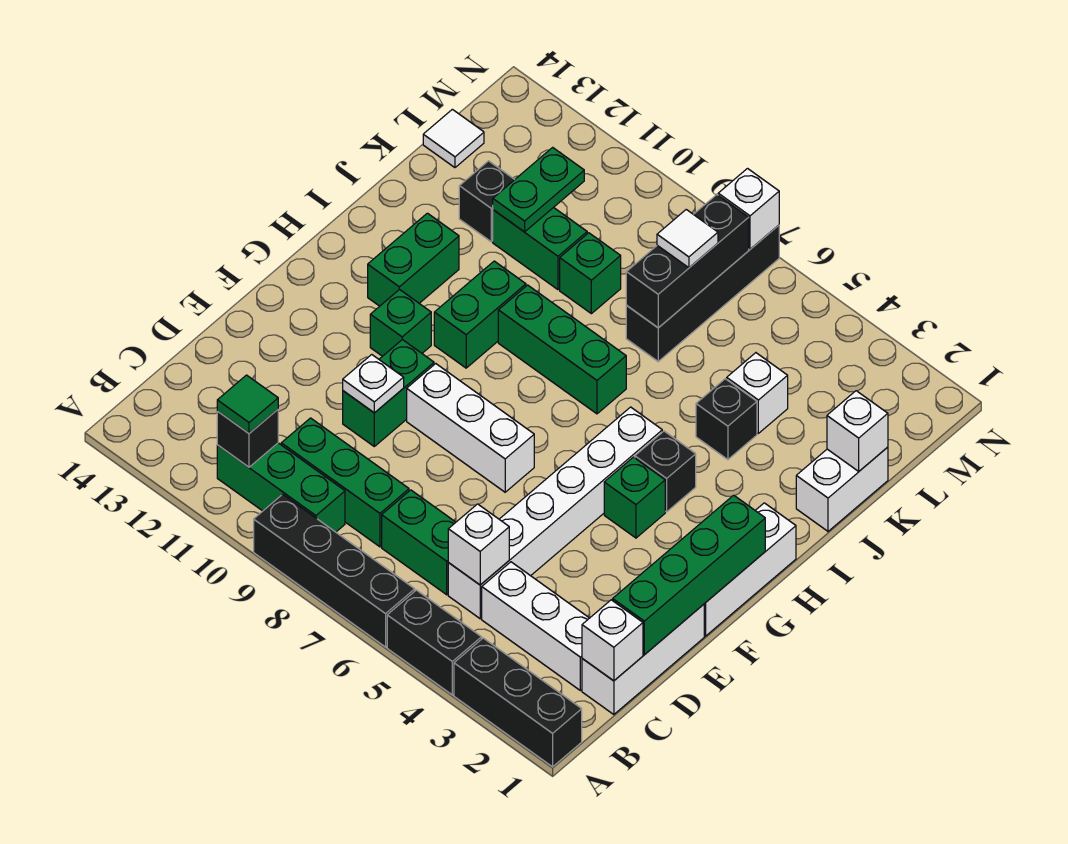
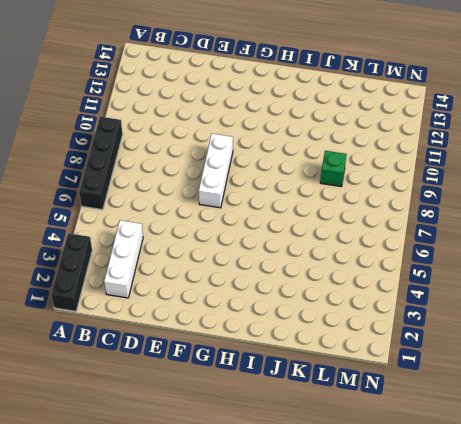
none -> black brick A4:A5 level 1
none -> green brick B9:B11 level 1
none -> white brick C1:E1 level 1
none -> white brick C5:H5 level 1

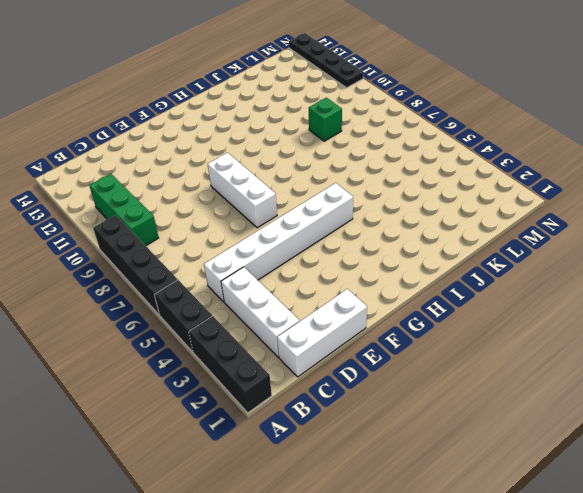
black plate N11:N14 level 1 -> none
none -> green brick C6:C7 level 1
none -> green brick C8:C10 level 1
none -> green brick E10:F10 level 1
none -> white brick F1:H1 level 1

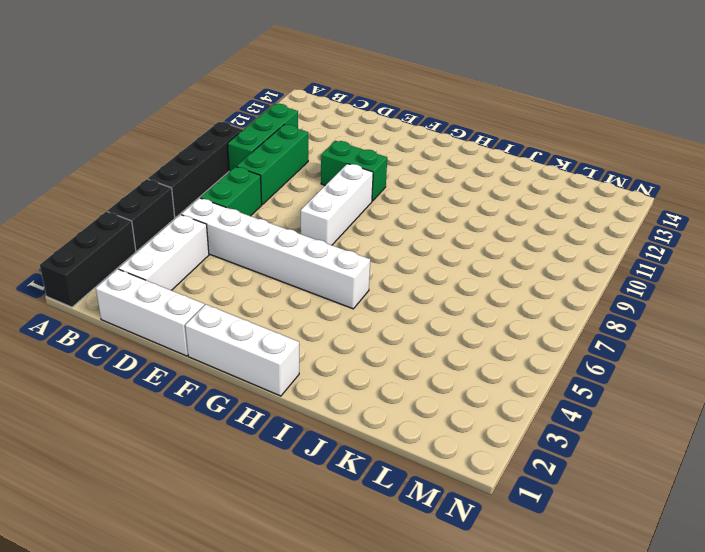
none -> green brick G4 level 1
none -> green brick G11 level 1
none -> black brick H4 level 1
none -> green brick H10:I10 level 1

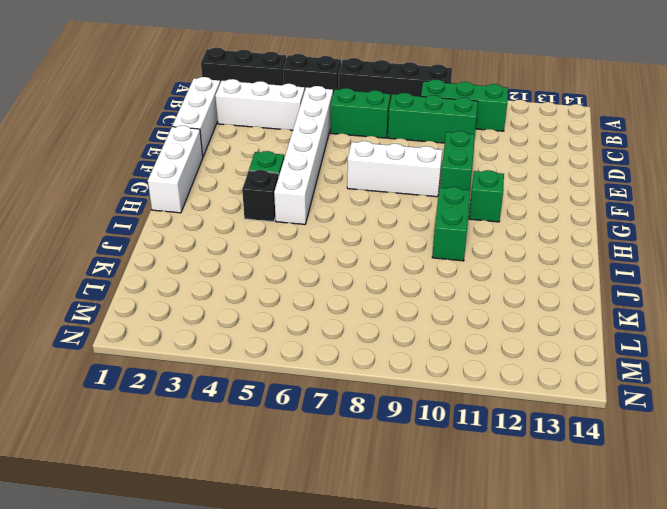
none -> green brick H12:I12 level 1
none -> green brick I7:I9 level 1
none -> white brick J1:K1 level 1
none -> black brick J4 level 1

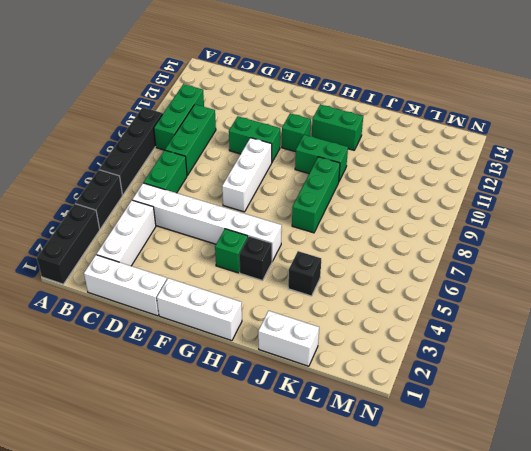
none -> white brick K4 level 1
none -> black brick K7:N7 level 1
none -> green brick K9 level 1
none -> green brick K10:K11 level 1

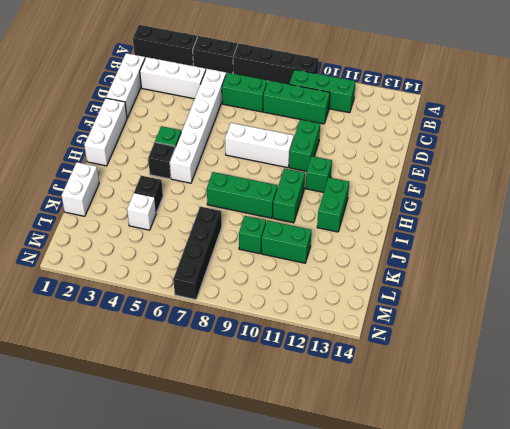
none -> black brick K12 level 1
none -> white tile L14 level 1
none -> black brick B11 level 2
none -> white brick C1 level 2

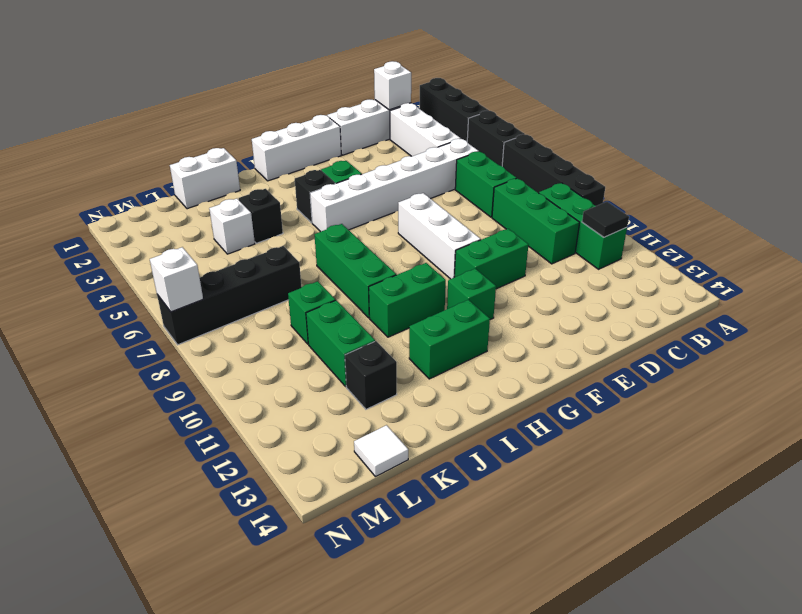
black tile B11 level 2 -> black brick B11 level 2
none -> white brick C5 level 2
none -> green brick D1:G1 level 2
none -> white plate E10 level 2
none -> white brick K1 level 2

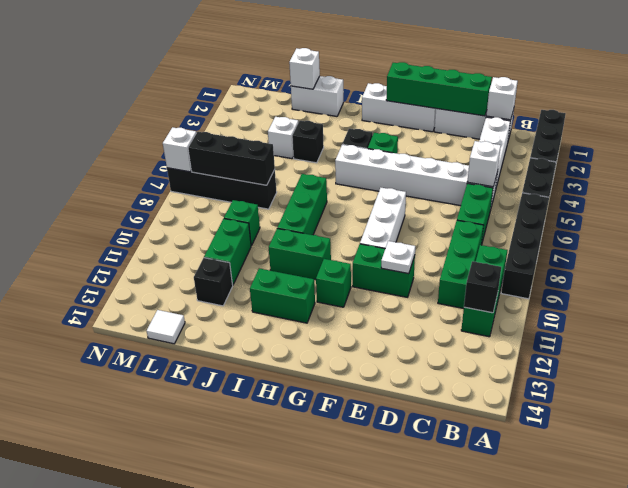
none -> green plate K11:L11 level 2
none -> green tile B11 level 3
none -> white tile L7 level 3

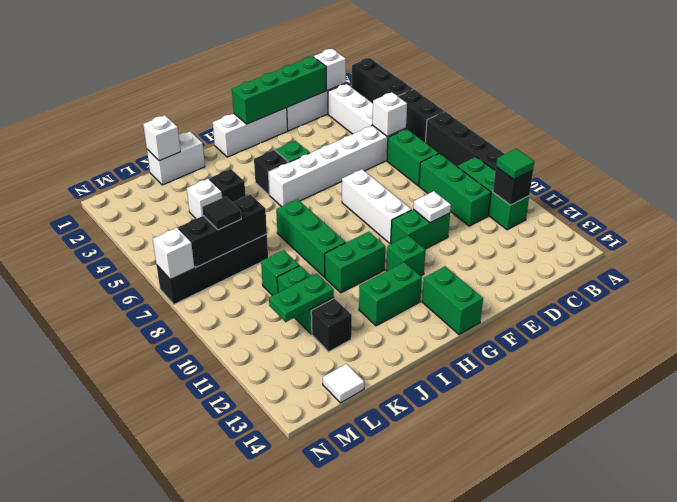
green brick G13:G14 level 1 -> none
black tile L7 level 3 -> white tile L7 level 3

